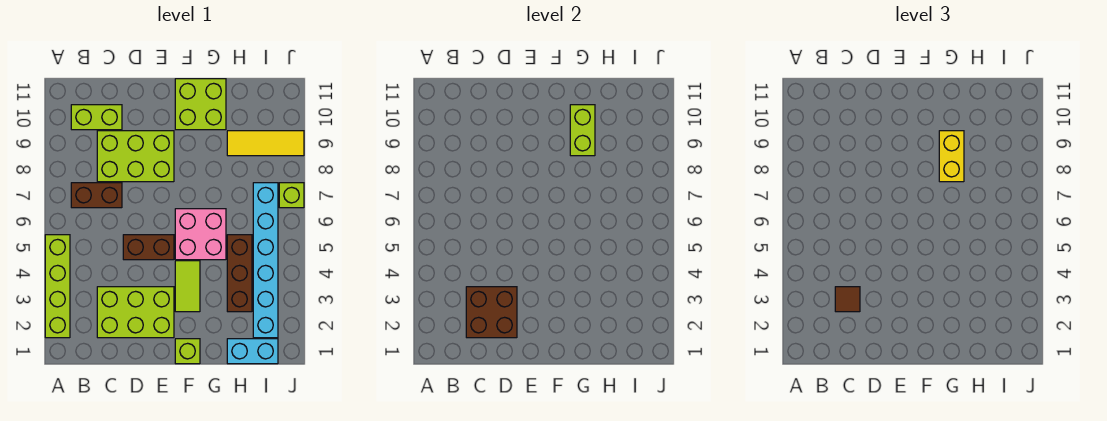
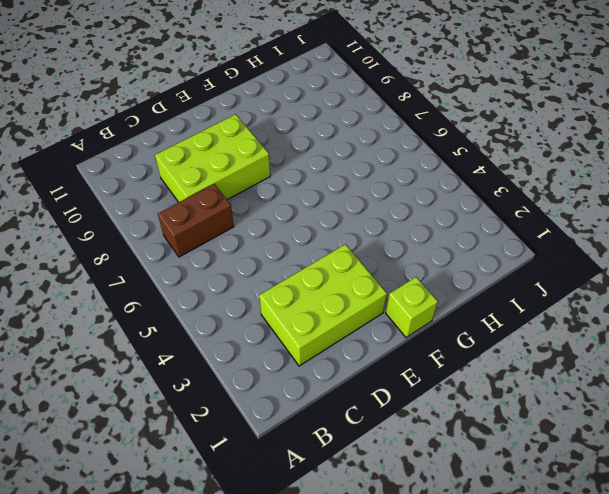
none -> lime brick A2:A5 level 1
none -> lime brick B10:C10 level 1
none -> brown brick D5:E5 level 1

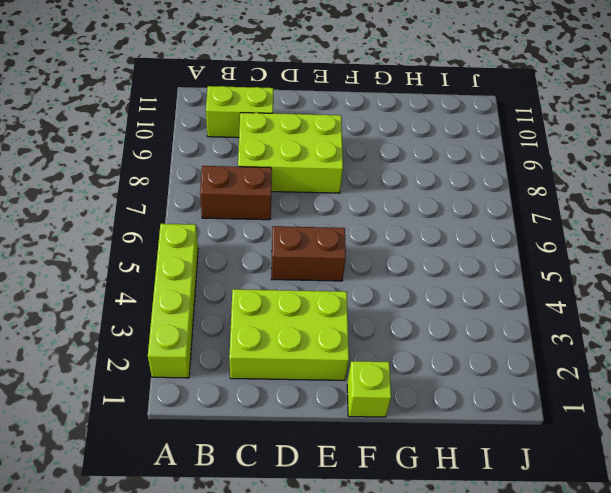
none -> lime tile F3:F4 level 1
none -> pink brick F5:G6 level 1
none -> lime brick F10:G11 level 1

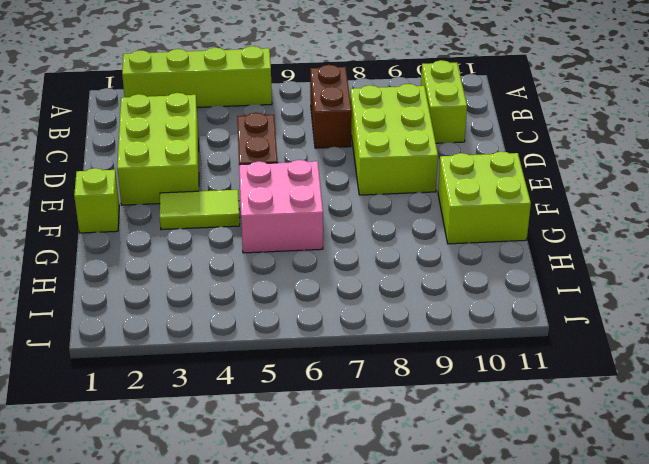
none -> cyan brick H1:I1 level 1
none -> brown brick H3:H5 level 1
none -> yellow tile H9:J9 level 1

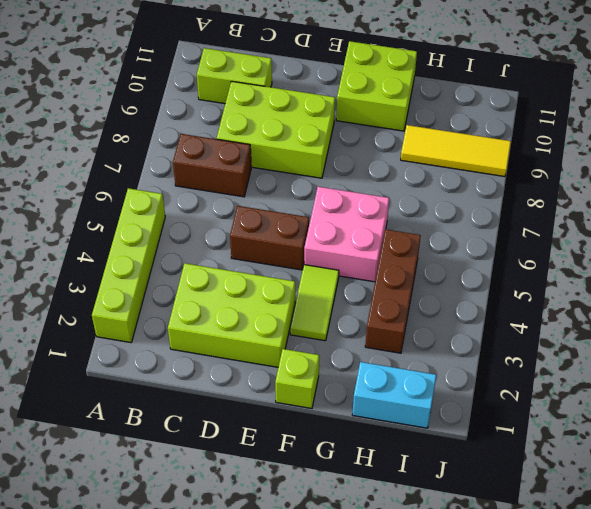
none -> cyan brick I2:I7 level 1
none -> lime brick J7 level 1
none -> brown brick C2:D3 level 2

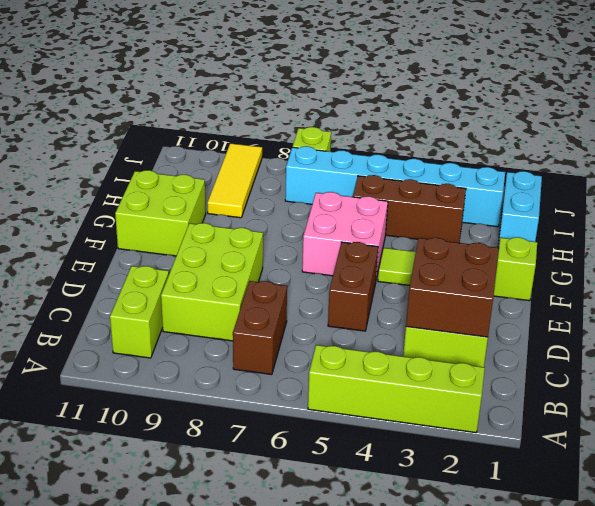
none -> lime brick G9:G10 level 2
none -> brown tile C3 level 3
none -> yellow brick G8:G9 level 3

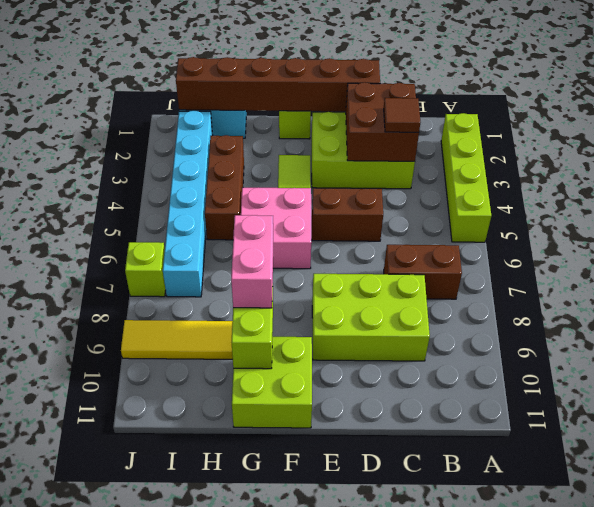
brown brick D1:I1 level 2 -> none
pink brick G8:G9 level 3 -> yellow brick G8:G9 level 3
none -> lime brick B10:C10 level 1

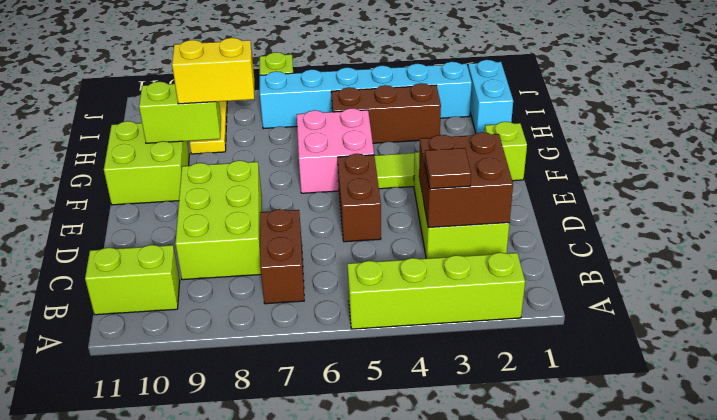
lime brick B10:B11 level 1 -> lime brick B10:C10 level 1

